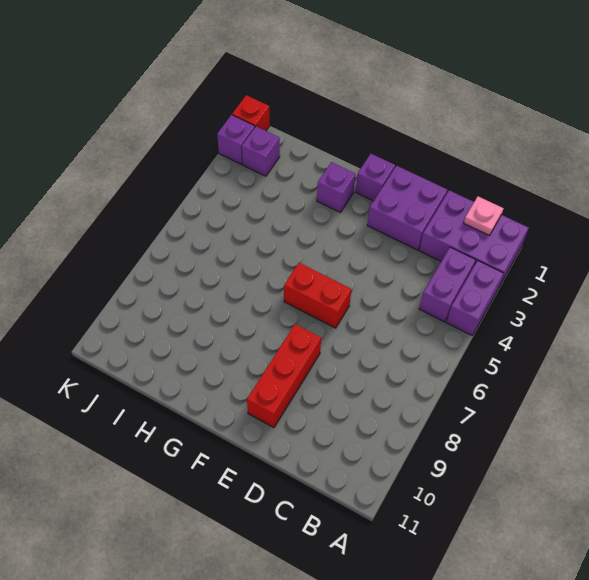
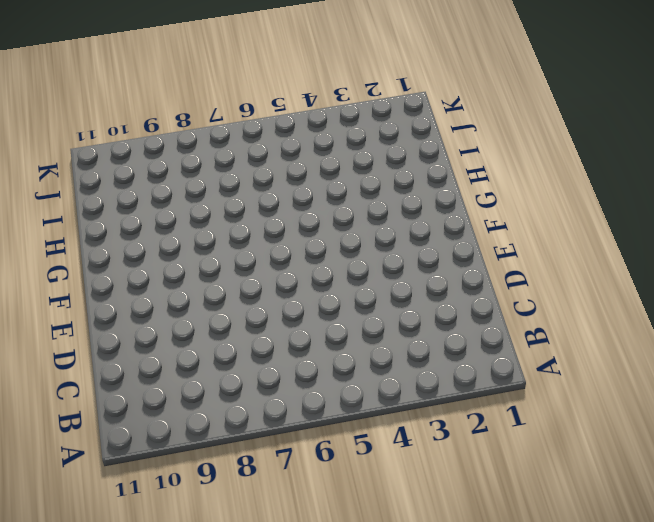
none -> purple brick A1:C2 level 1
none -> purple brick A3:A4 level 1
none -> purple brick B3:B4 level 1

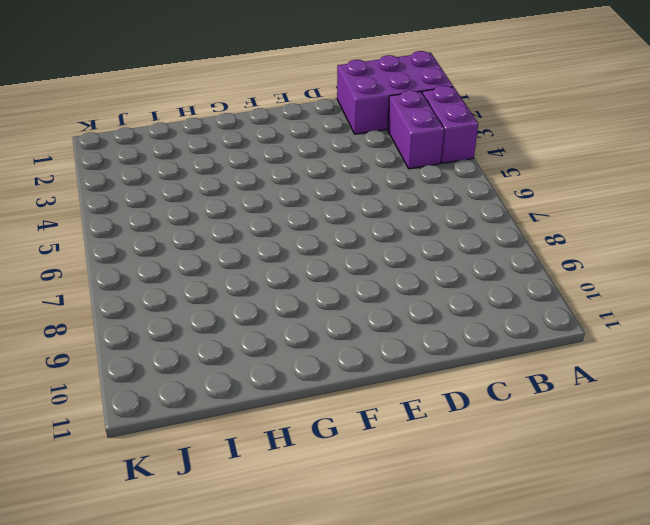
none -> purple brick D1:E2 level 1
none -> red brick E6:F6 level 1
none -> red brick E8:E10 level 1

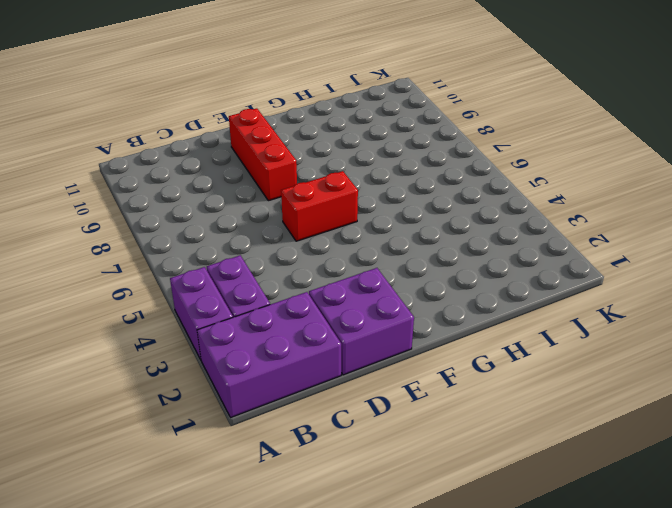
none -> purple brick F1 level 1
none -> purple brick G2 level 1
none -> purple brick J2 level 1

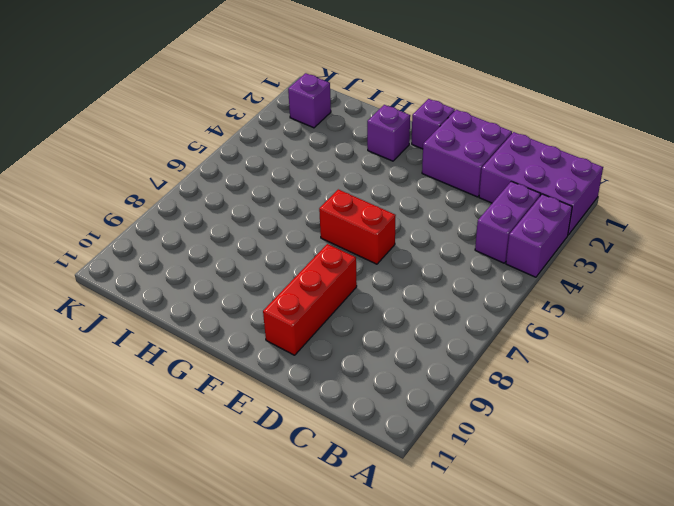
none -> red brick K1 level 1
none -> purple brick K2 level 1
none -> pink plate B1 level 2

